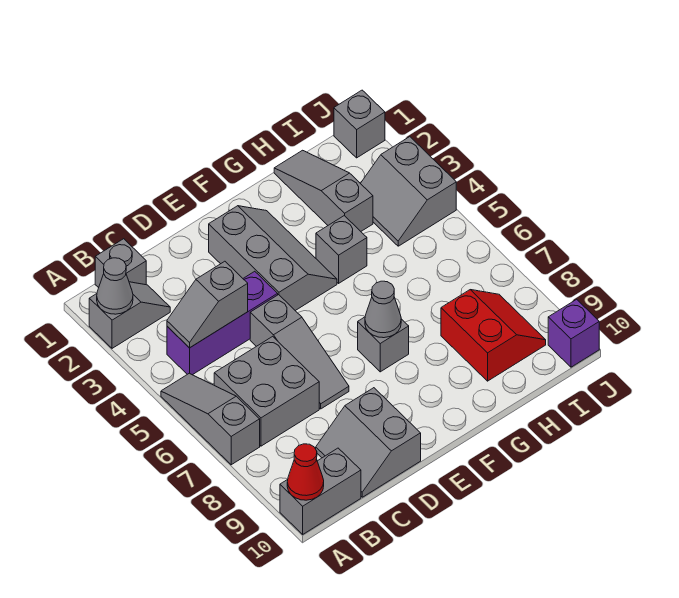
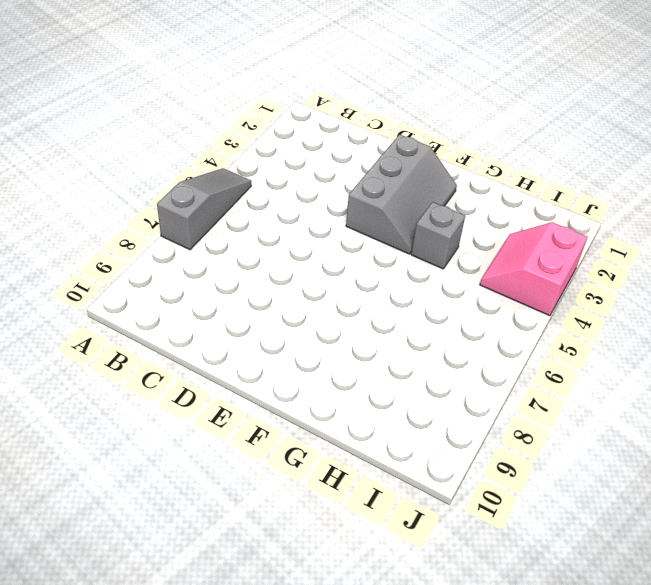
pink slope I3:J4 level 1 top J -> grey slope I3:J4 level 1 top J
none -> grey slope A2:B2 level 1 top A
none -> grey brick A10:B10 level 1
none -> grey brick B1 level 1

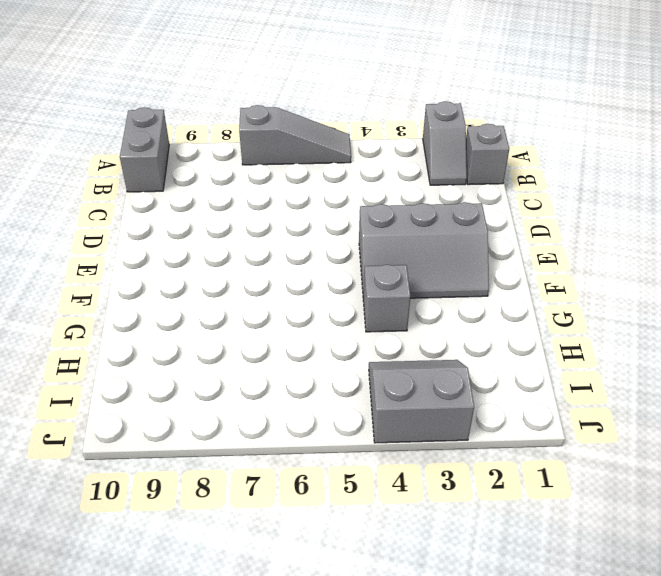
none -> purple brick B4:D4 level 1
none -> grey brick B6:C7 level 1
none -> grey slope C9:D10 level 1 top D

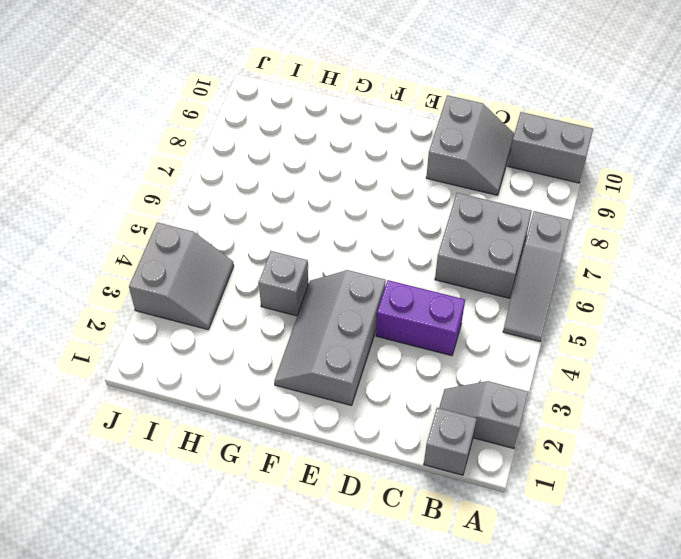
purple brick C4:D4 level 1 -> purple brick B4:D4 level 1
none -> grey slope D5:D7 level 1 top 5
none -> grey brick F7 level 1
none -> grey slope H1:H3 level 1 top 3

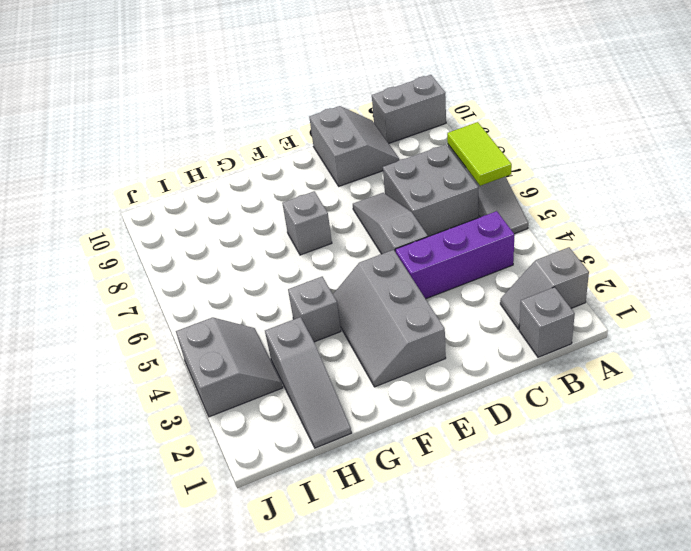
lime tile A6:A7 level 2 -> none
none -> red slope H8:I9 level 1 top H
none -> grey brick J1 level 1
none -> purple brick J10 level 1

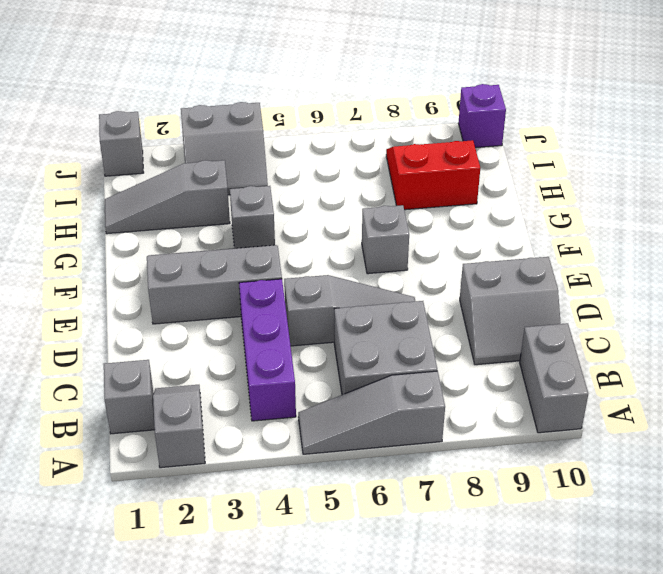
none -> grey cone A2 level 2
none -> red cone A10 level 2
none -> grey slope B4:C4 level 2 top C

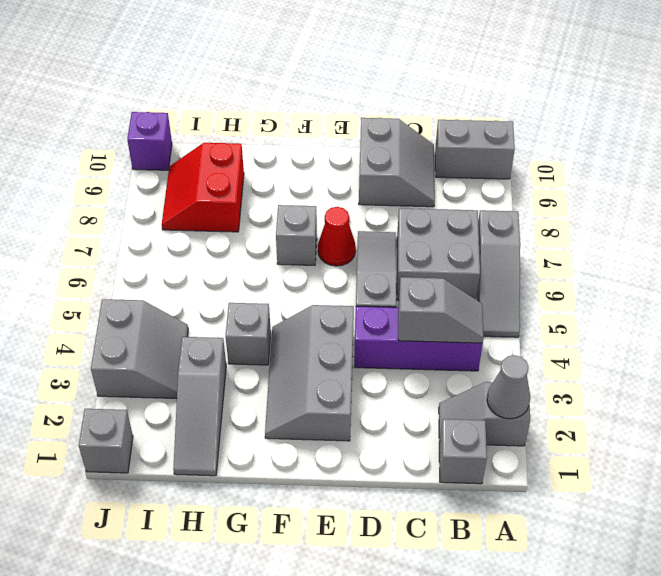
red cone E7 level 1 -> red cone A10 level 2
none -> grey cone F7 level 2

